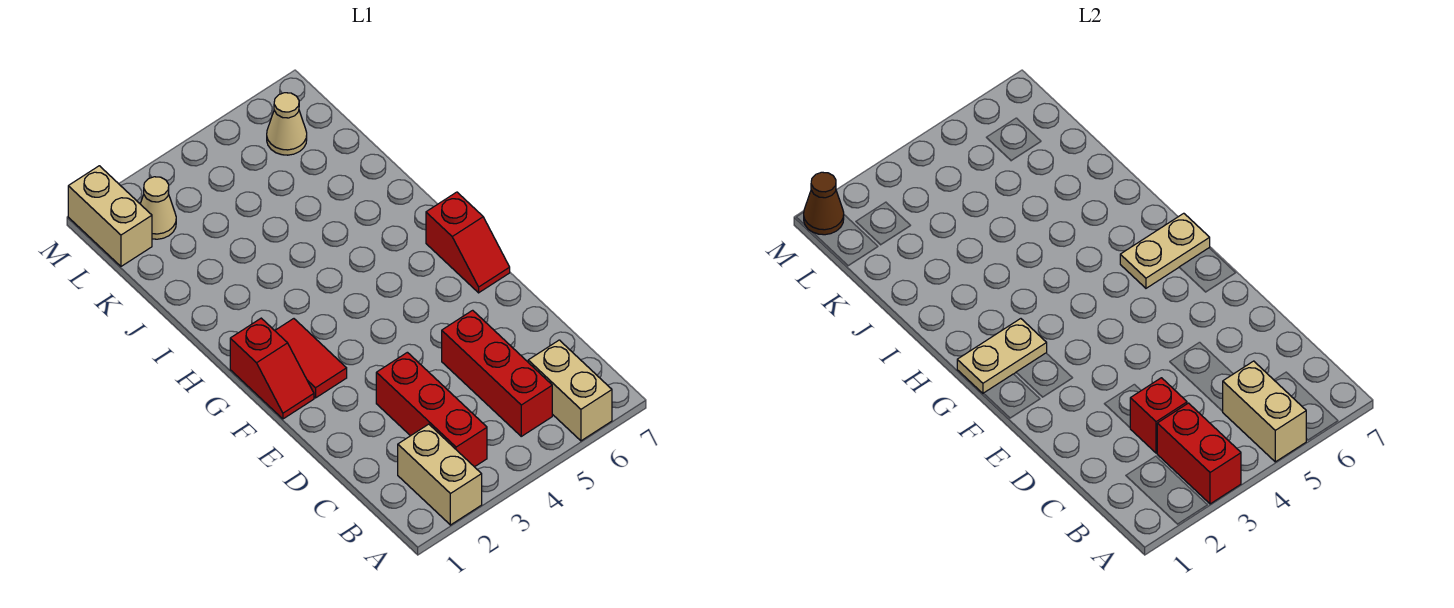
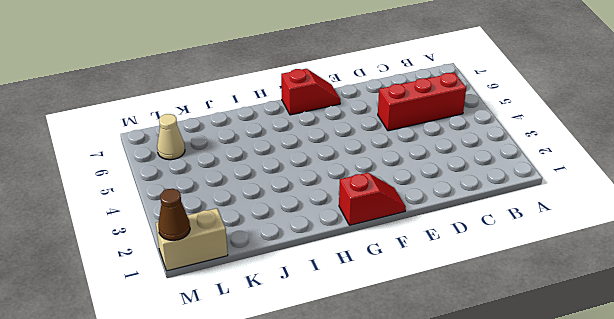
none -> tan brick A2:B2 level 1
none -> tan brick A6:B6 level 1
none -> red brick B3:D3 level 1

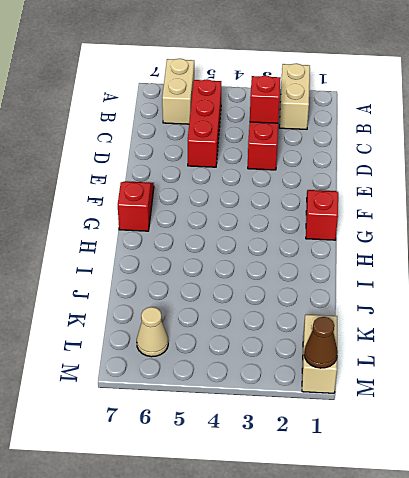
none -> red tile F2:G2 level 1
none -> tan cone L2 level 1
none -> red brick A3:B3 level 2

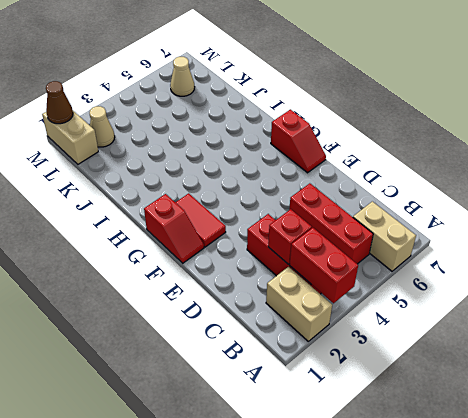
none -> tan brick A5:B5 level 2
none -> tan plate G1:G2 level 2
none -> tan plate G6:G7 level 2

